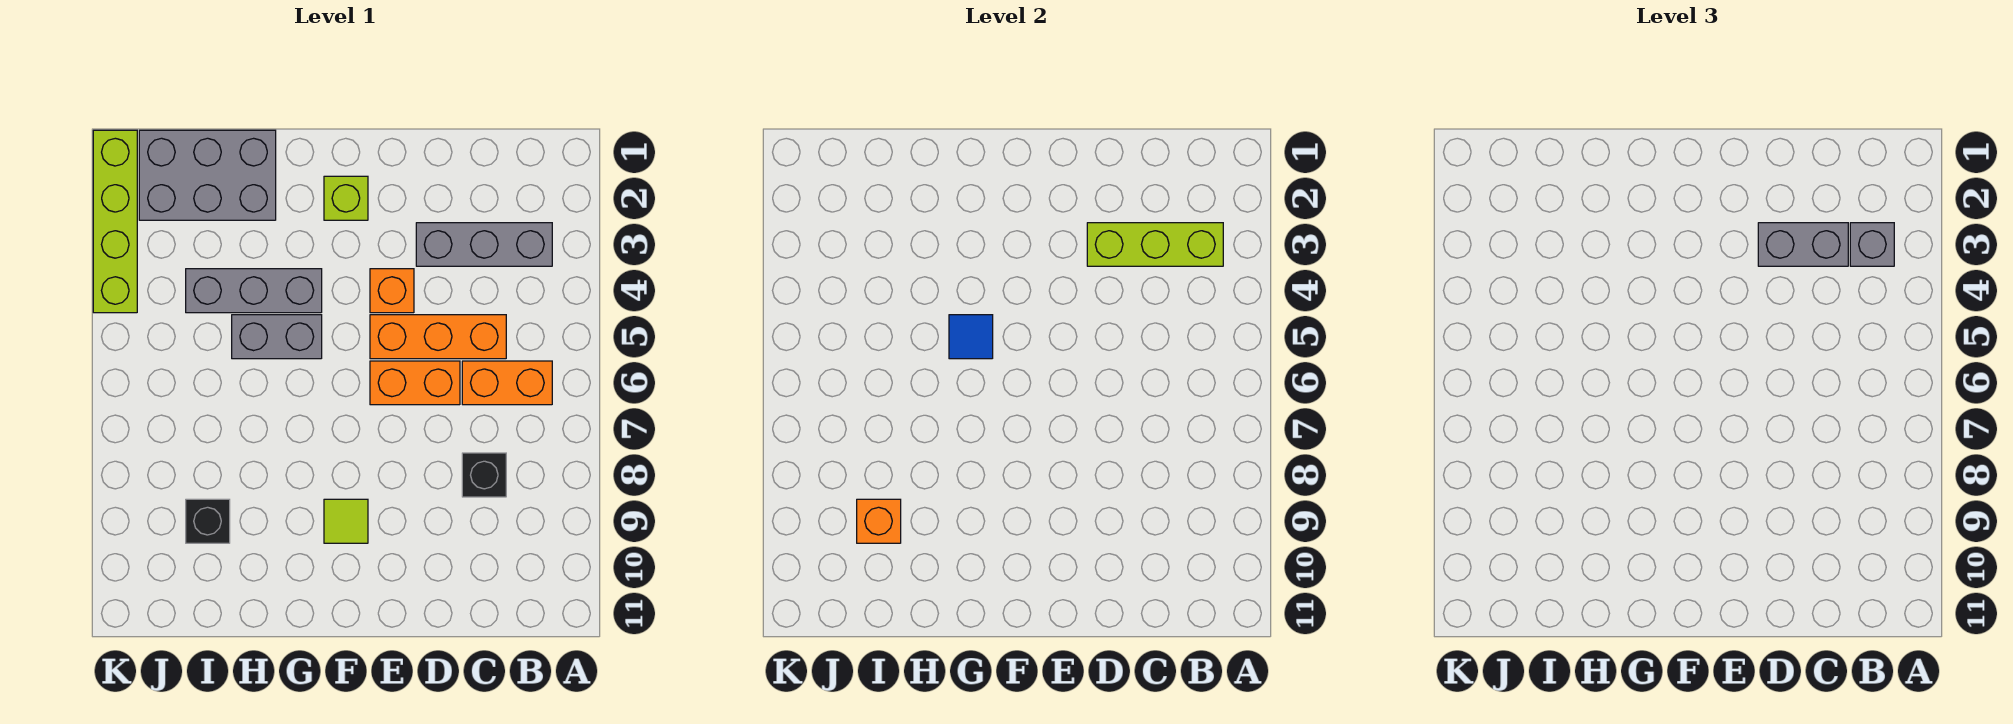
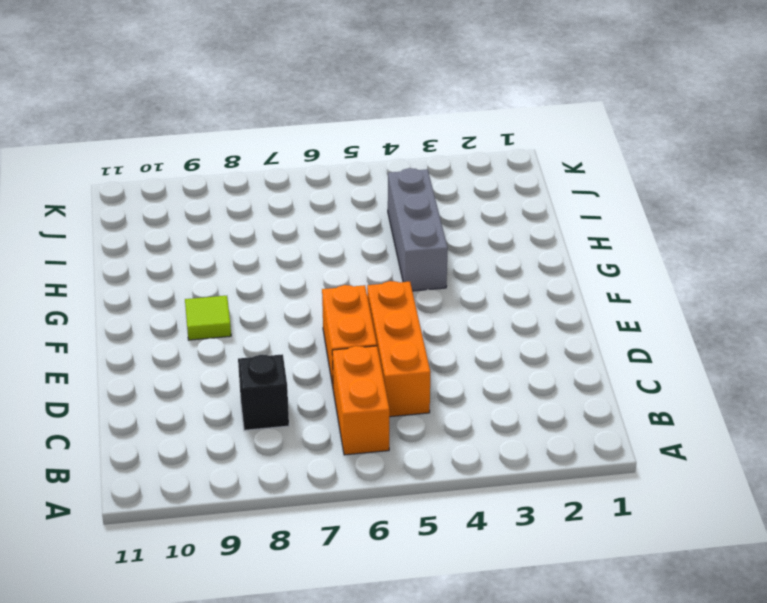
none -> grey brick B3:D3 level 1
none -> orange brick E4 level 1
none -> lime brick F2 level 1

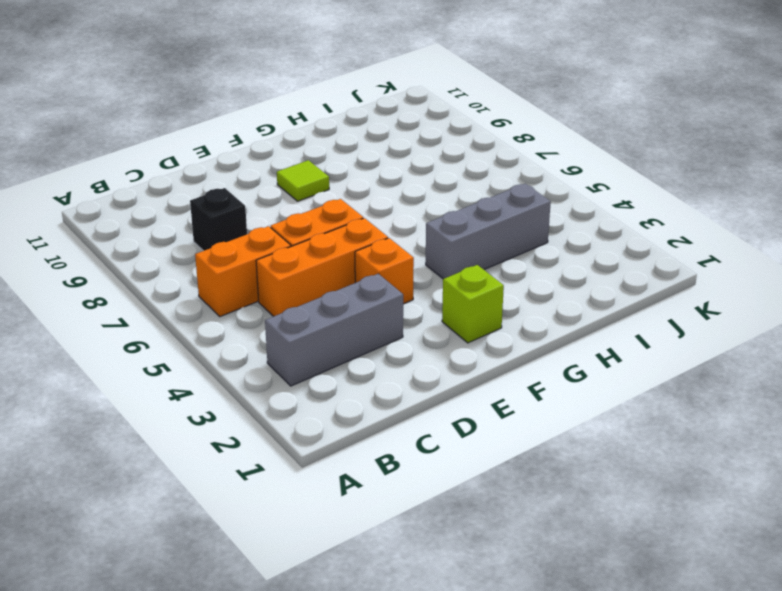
none -> grey brick G5:H5 level 1
none -> grey brick H1:J2 level 1
none -> black brick I9 level 1

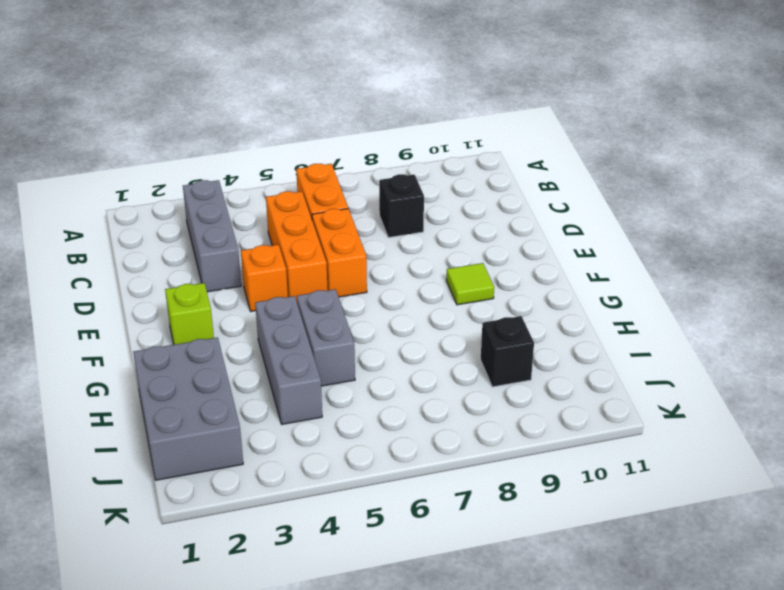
none -> lime brick K1:K4 level 1
none -> lime brick B3:D3 level 2
none -> blue tile G5 level 2

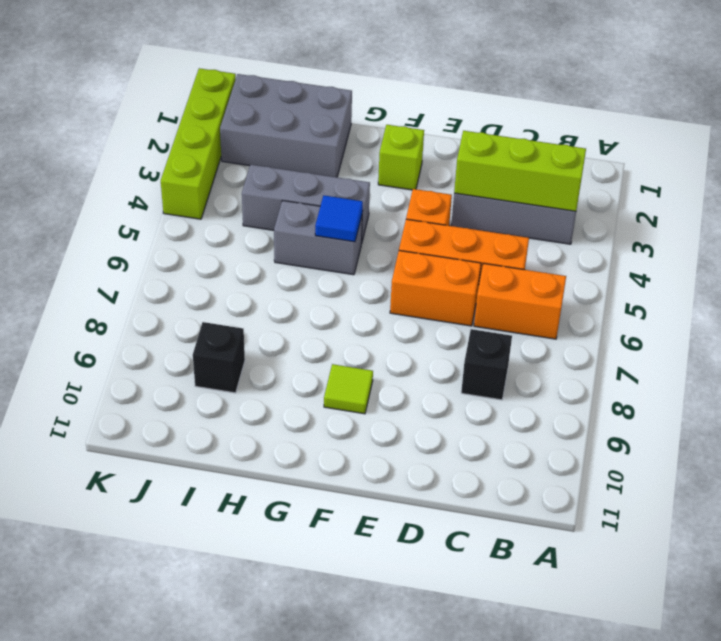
none -> orange brick I9 level 2
none -> grey brick B3 level 3
none -> grey brick C3:D3 level 3

